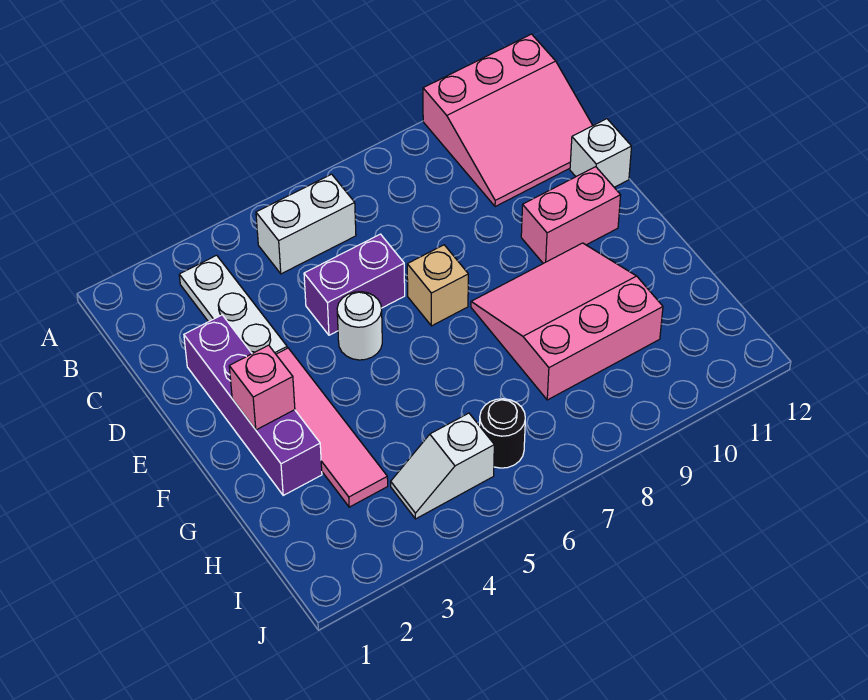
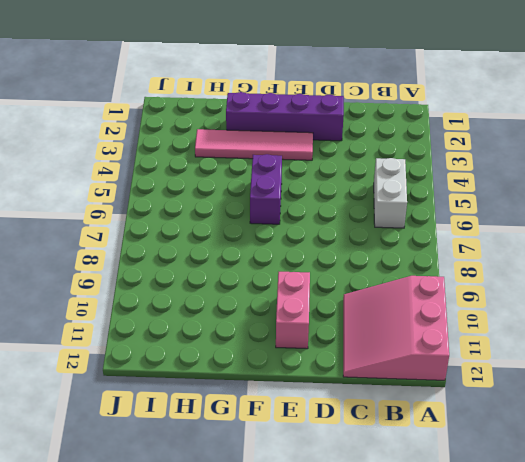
purple brick F5:F6 level 1 -> purple brick D5:D6 level 1
none -> white plate B3:D3 level 1
none -> white brick D12 level 1
none -> white round brick E5 level 1

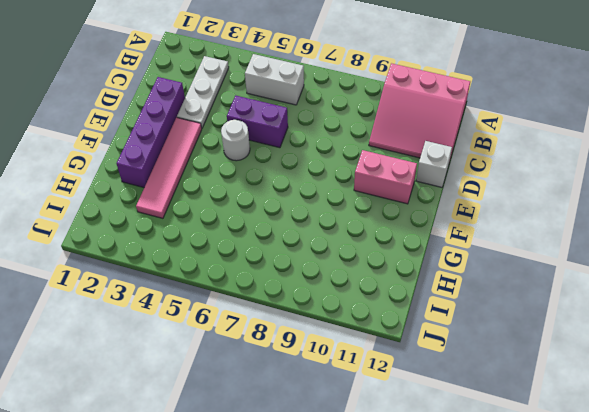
none -> tan brick E7 level 1
none -> pink slope F8:H10 level 1 top H
none -> white slope I4:I5 level 1 top 5

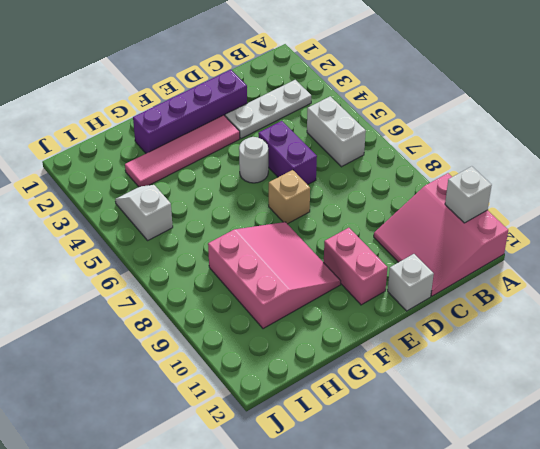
white brick A11 level 2 -> none
none -> black round brick I6 level 1
none -> pink brick F2 level 2

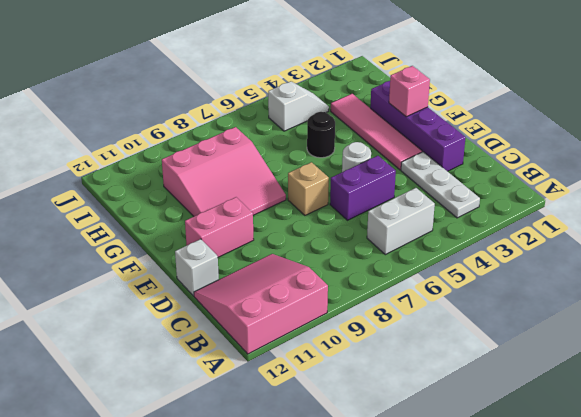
black round brick G5 level 1 -> black round brick I6 level 1

